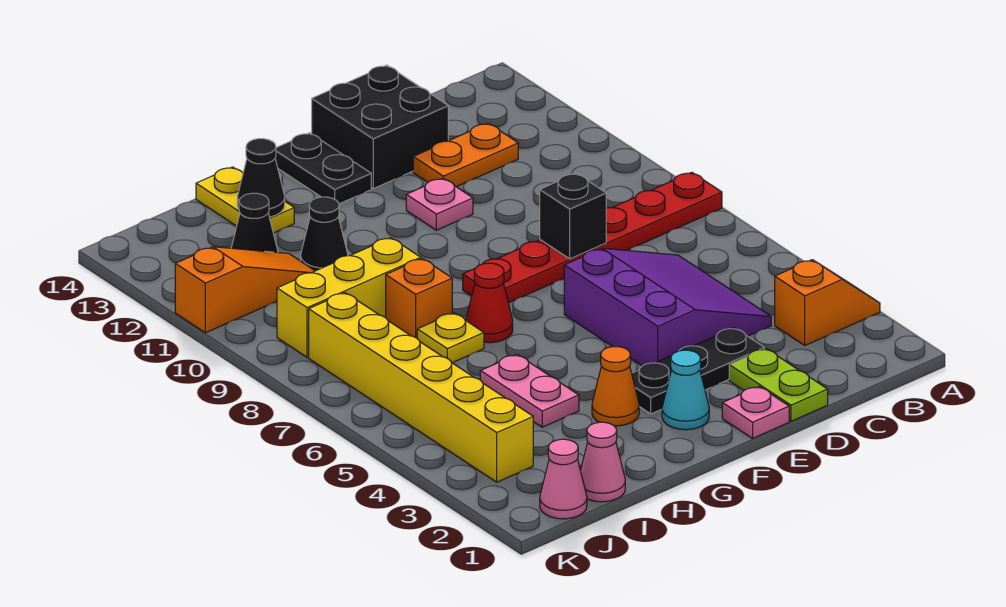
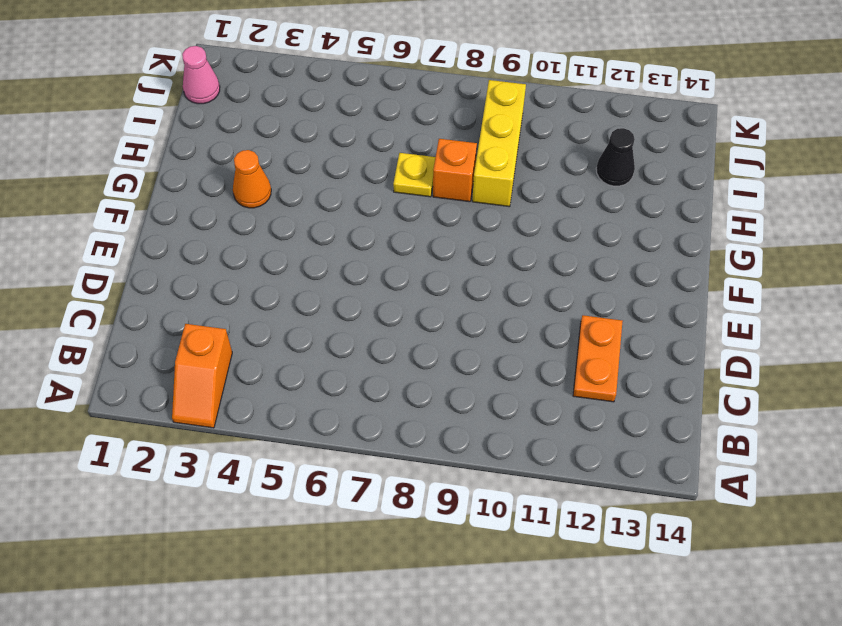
none -> red plate A8:F8 level 1
none -> purple slope C4:E6 level 1 top E
none -> lime plate D1:D2 level 1

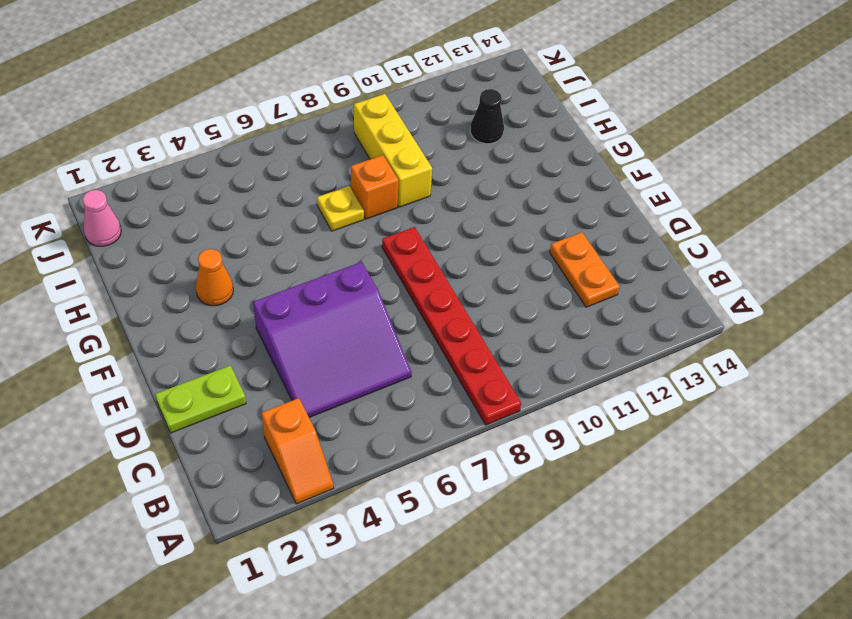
none -> black plate D3:F3 level 1
none -> black brick D13:E14 level 1
none -> pink plate E1 level 1

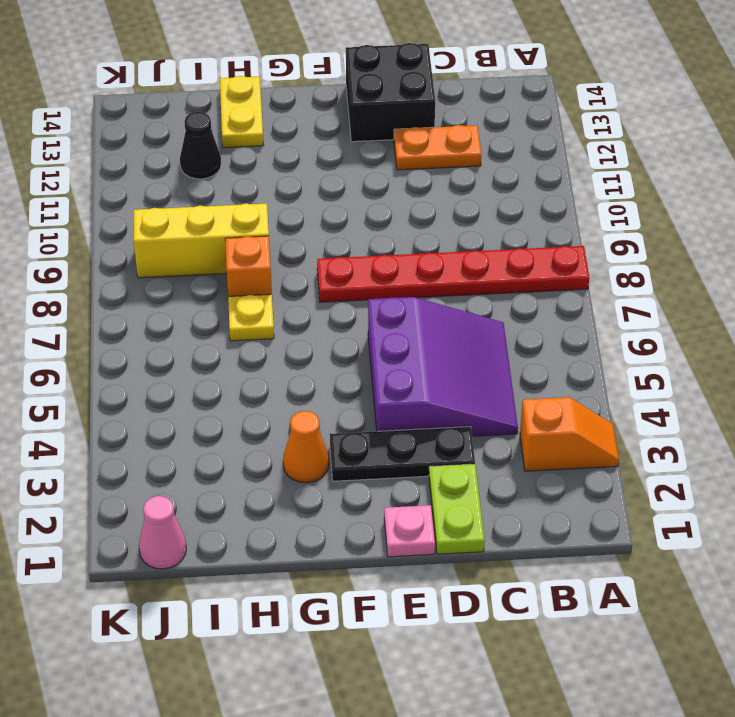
none -> pink plate E11 level 1
none -> cyan cone F2 level 1
none -> black plate F13:F14 level 1

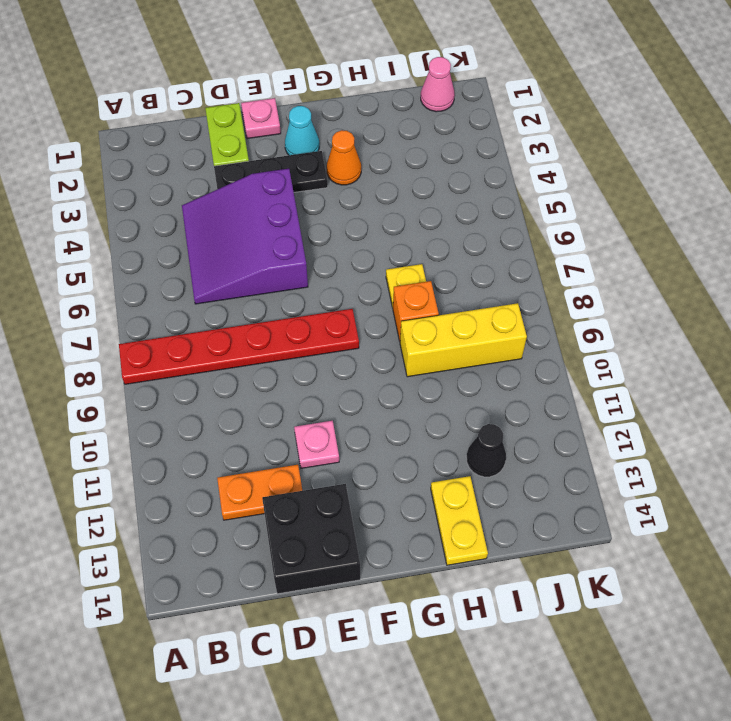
none -> orange slope A3:B3 level 1 top B
none -> black plate F13:F14 level 1
none -> red cone G7 level 1

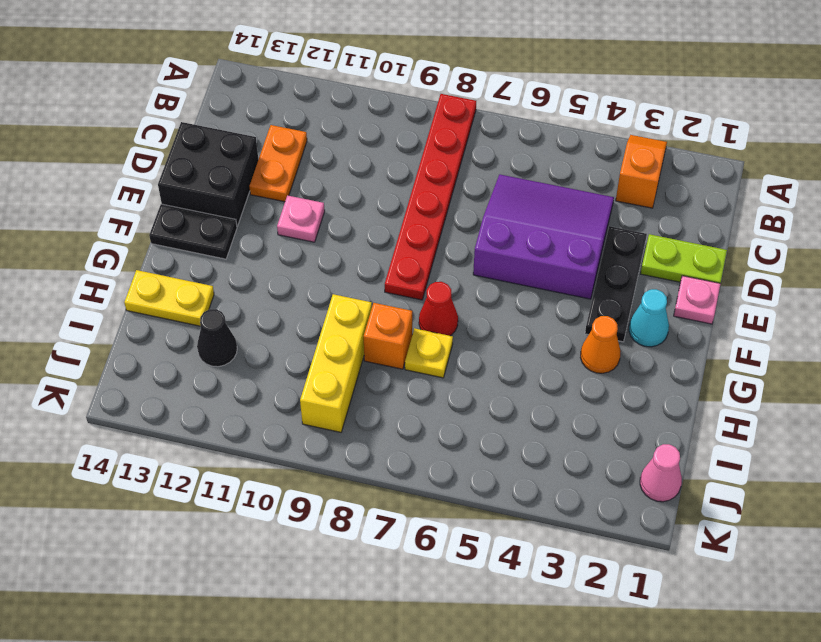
none -> pink plate H4:H5 level 1
none -> black cone H11 level 1
none -> pink cone I1 level 1

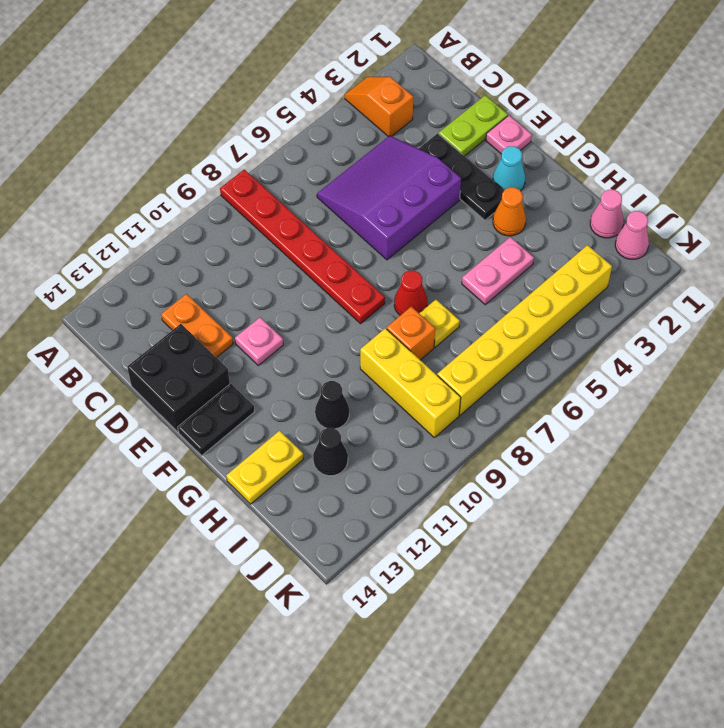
none -> orange slope I11:K11 level 1 top K
none -> black brick D8 level 2
none -> black cone H13 level 2

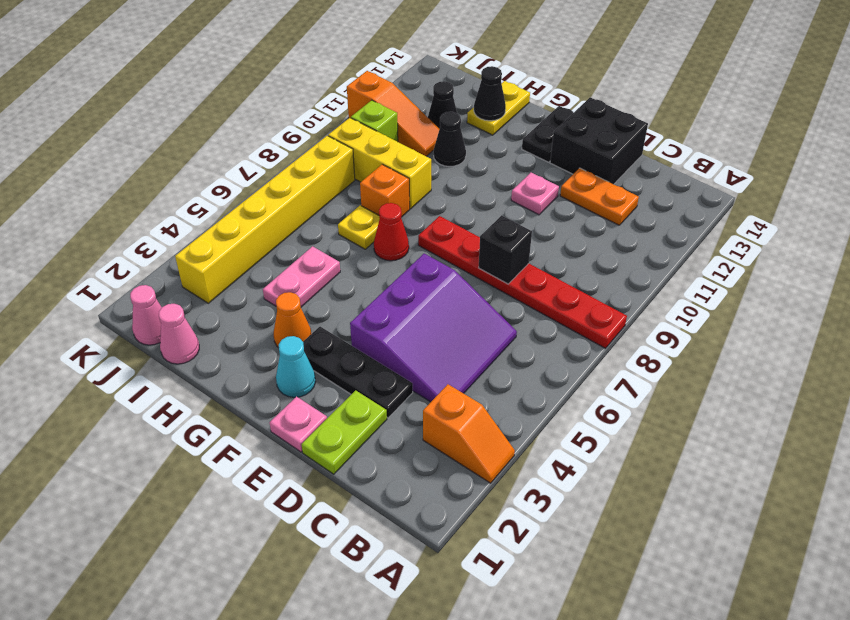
lime brick J10 level 1 -> none

